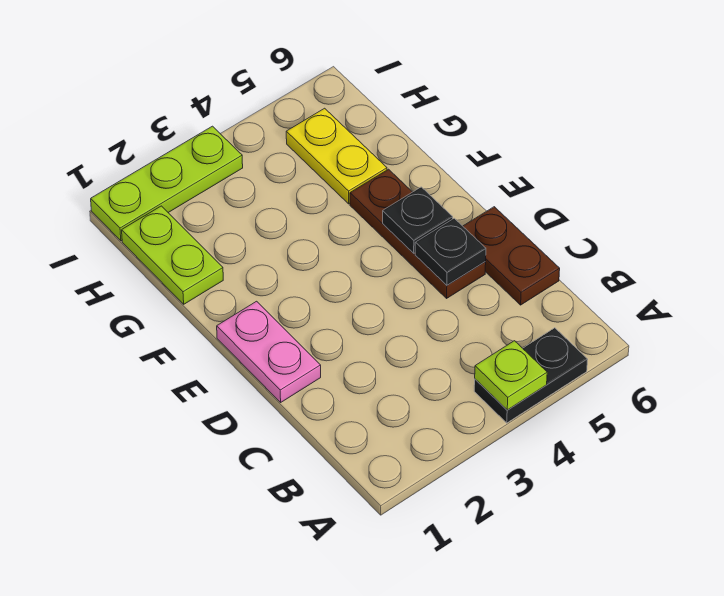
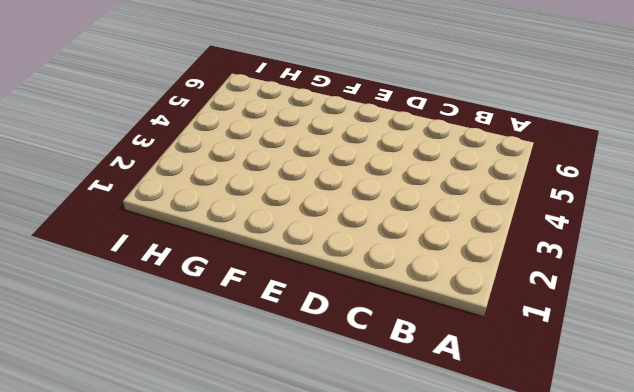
none -> black plate A4:A5 level 1
none -> brown plate C6:D6 level 1

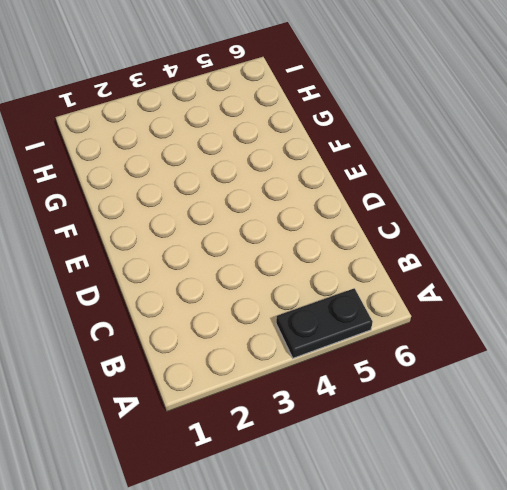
none -> brown plate C6:D6 level 1
none -> pink plate D1:E1 level 1

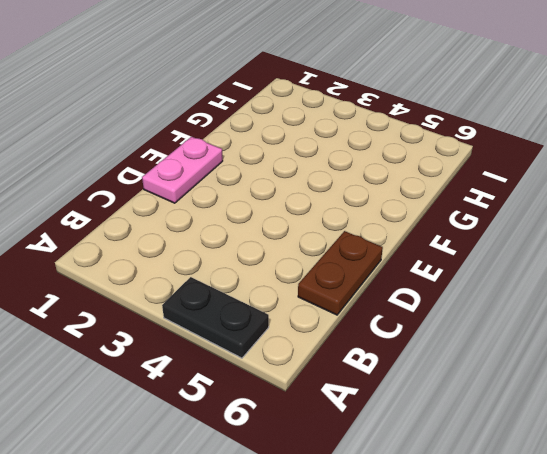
none -> brown plate D5:F5 level 1
none -> lime plate G1:H1 level 1

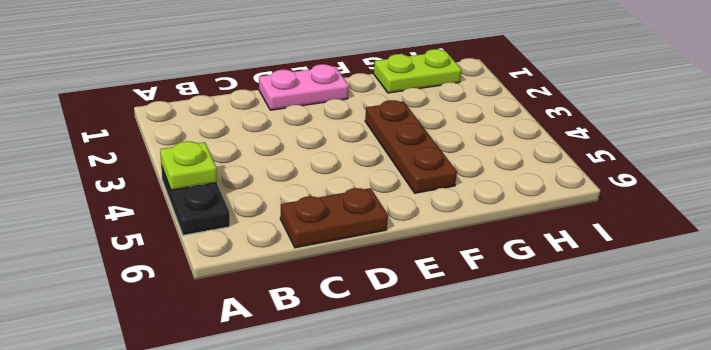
brown plate F3:F5 level 1 -> brown plate D5:F5 level 1
none -> yellow plate G5:H5 level 1
none -> lime plate I1:I3 level 1

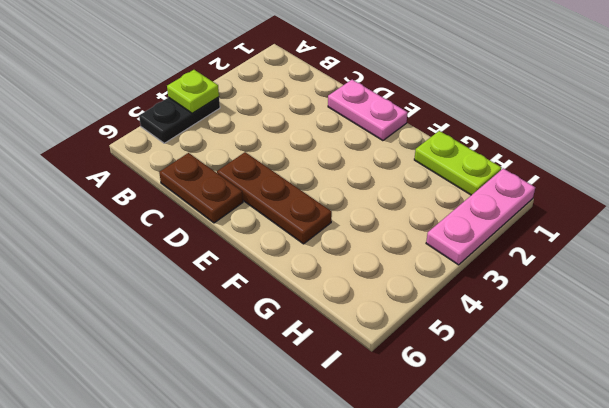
pink plate I1:I3 level 1 -> lime plate I1:I3 level 1
none -> yellow plate G5:H5 level 1
none -> black plate D5 level 2

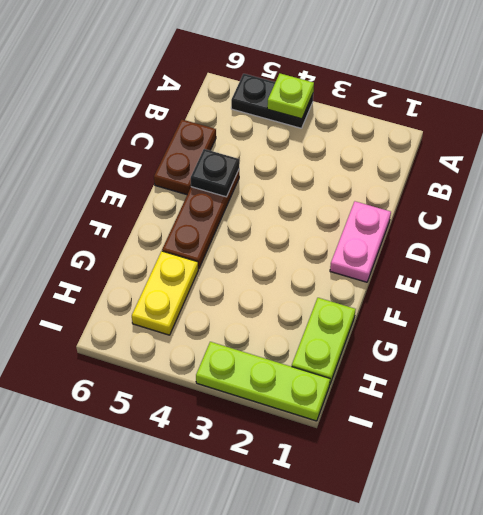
none -> black plate E5 level 2

